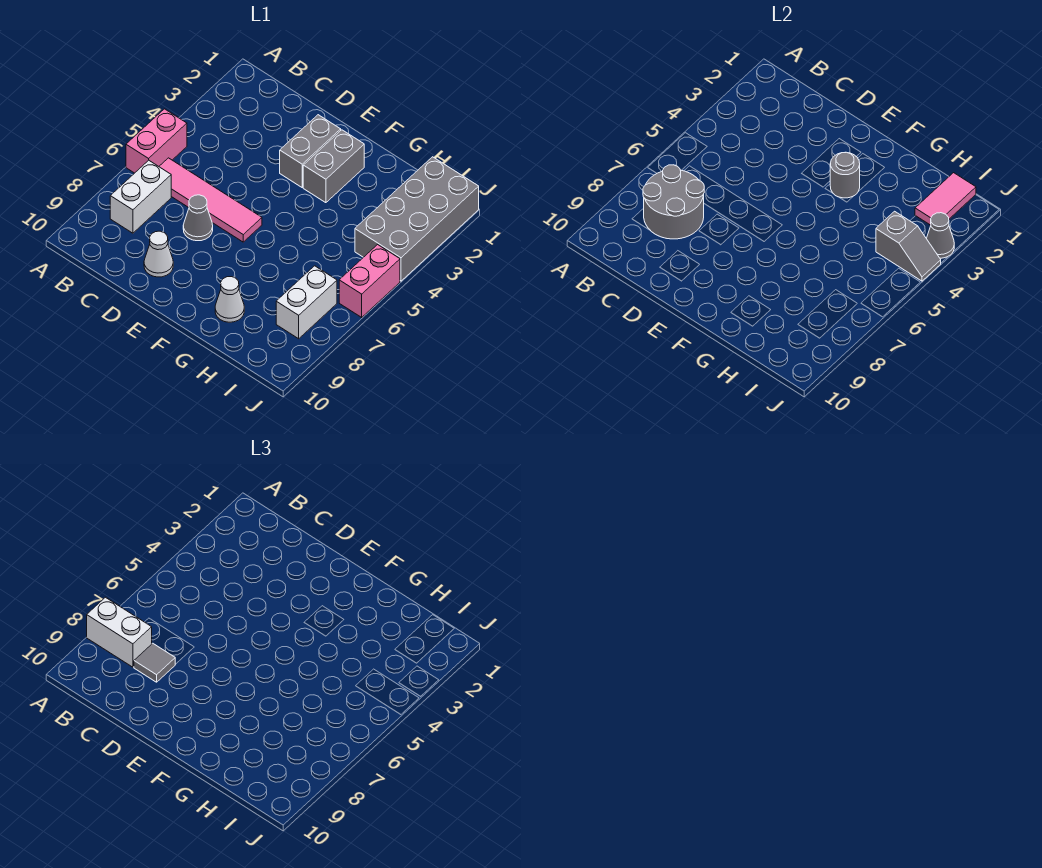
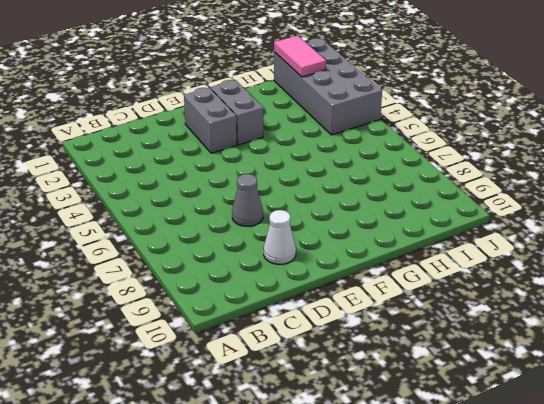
none -> pink brick A5:A6 level 1
none -> pink tile B6:E6 level 1
none -> white brick B7:B8 level 1

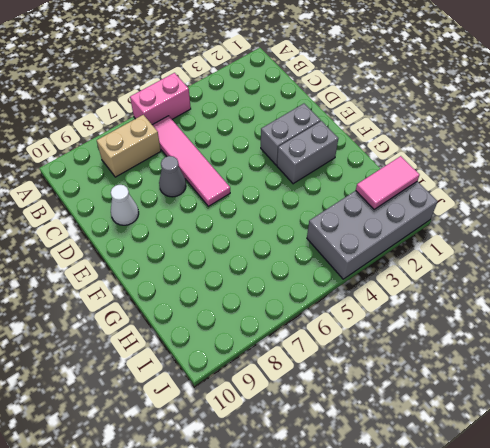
tan brick B7:B8 level 1 -> white brick B7:B8 level 1
none -> white cone G9 level 1
none -> white brick I7:I8 level 1
none -> pink brick J5:J6 level 1

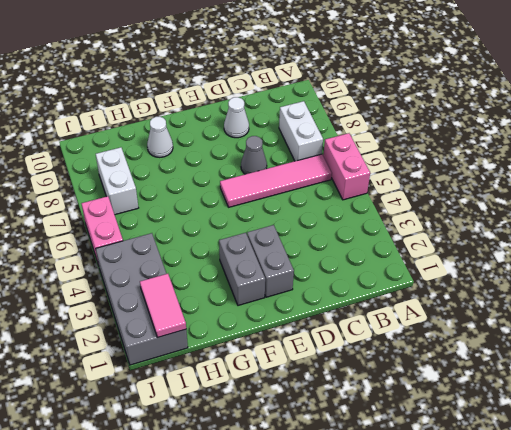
none -> grey round brick B7:C8 level 2
none -> grey round brick F3 level 2
none -> grey slope I4:J4 level 2 top I

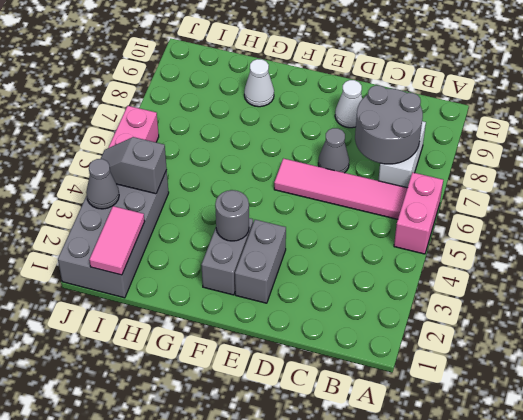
none -> white brick I7:I8 level 1
none -> white brick A8:B8 level 3
none -> grey tile C8 level 3

